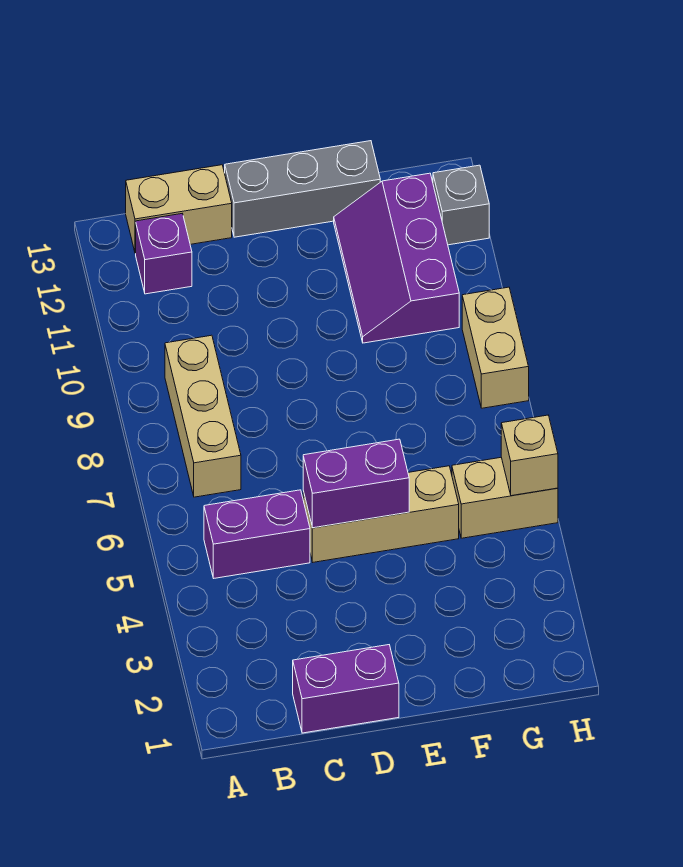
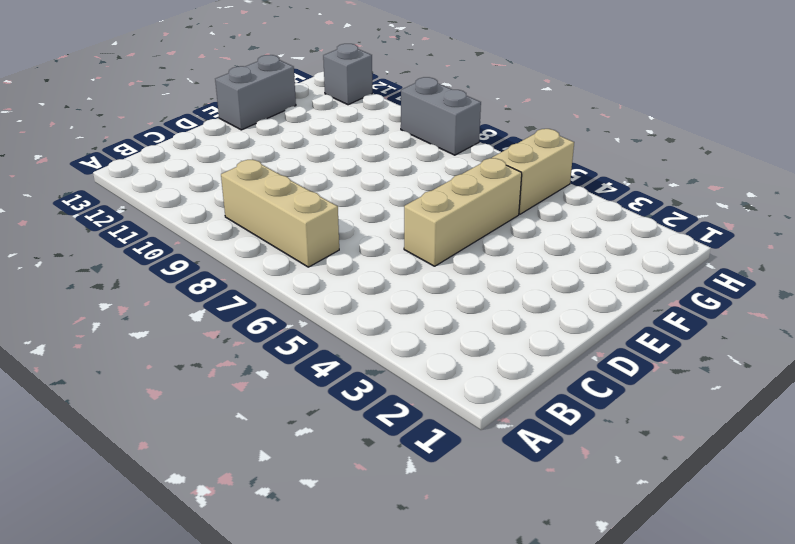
grey brick E13:F13 level 1 -> grey brick D13:F13 level 1
grey brick H8:H9 level 1 -> tan brick H8:H9 level 1
none -> purple brick B5:C5 level 1
none -> purple brick B12 level 1
none -> tan brick B13:C13 level 1

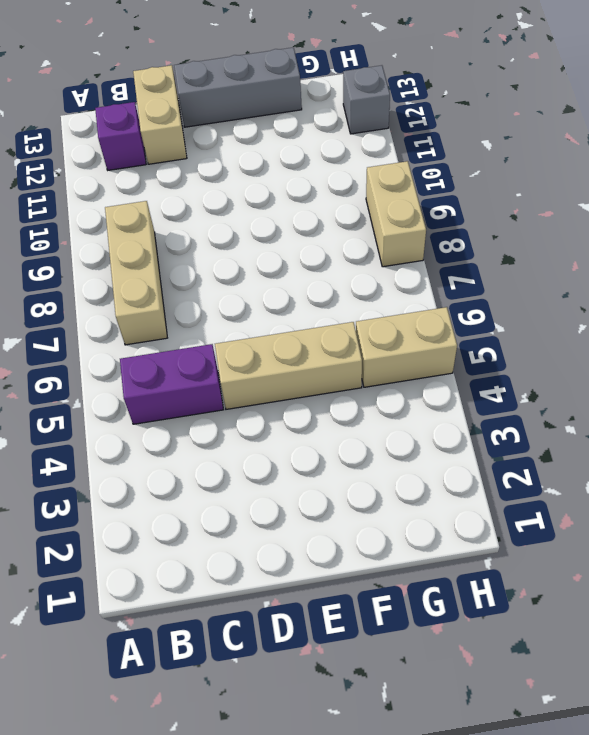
tan brick C12:C13 level 1 -> tan brick B13:C13 level 1
none -> purple brick C1:D1 level 1
none -> purple slope F10:G12 level 1 top G
none -> purple brick D5:E5 level 2

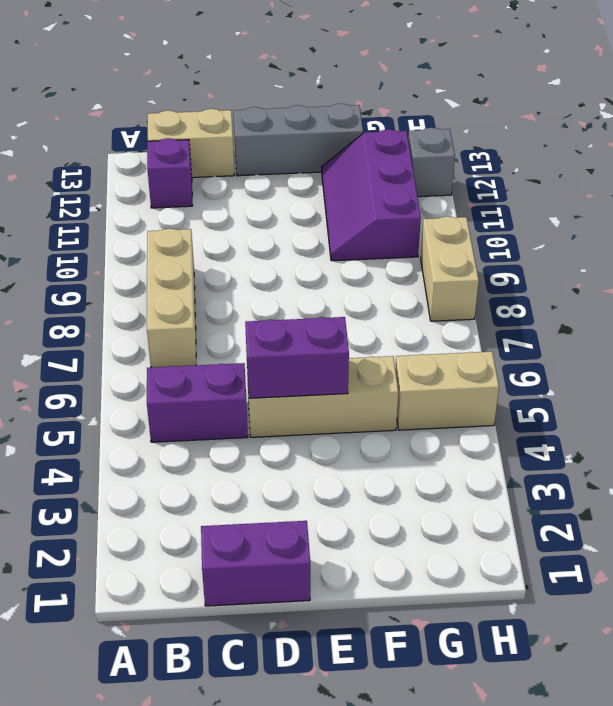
none -> tan brick H5 level 2

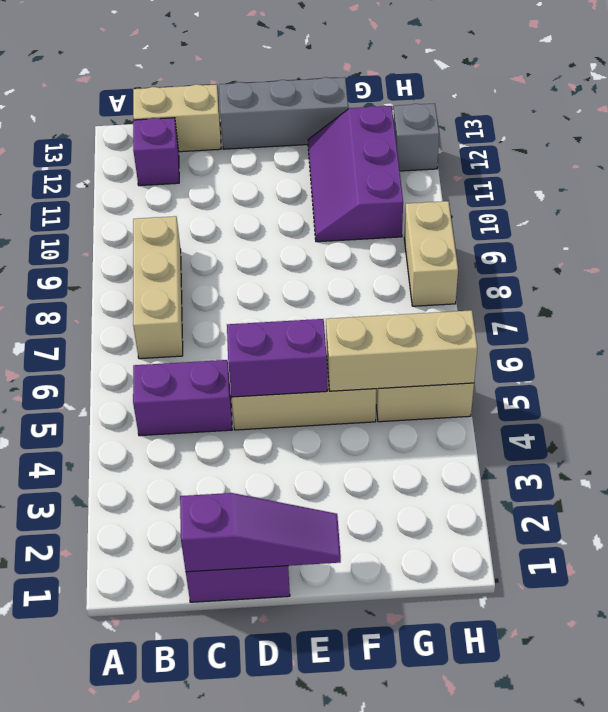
purple slope C1:E1 level 2 top C -> none
tan brick F5:H5 level 2 -> tan brick H5 level 2

